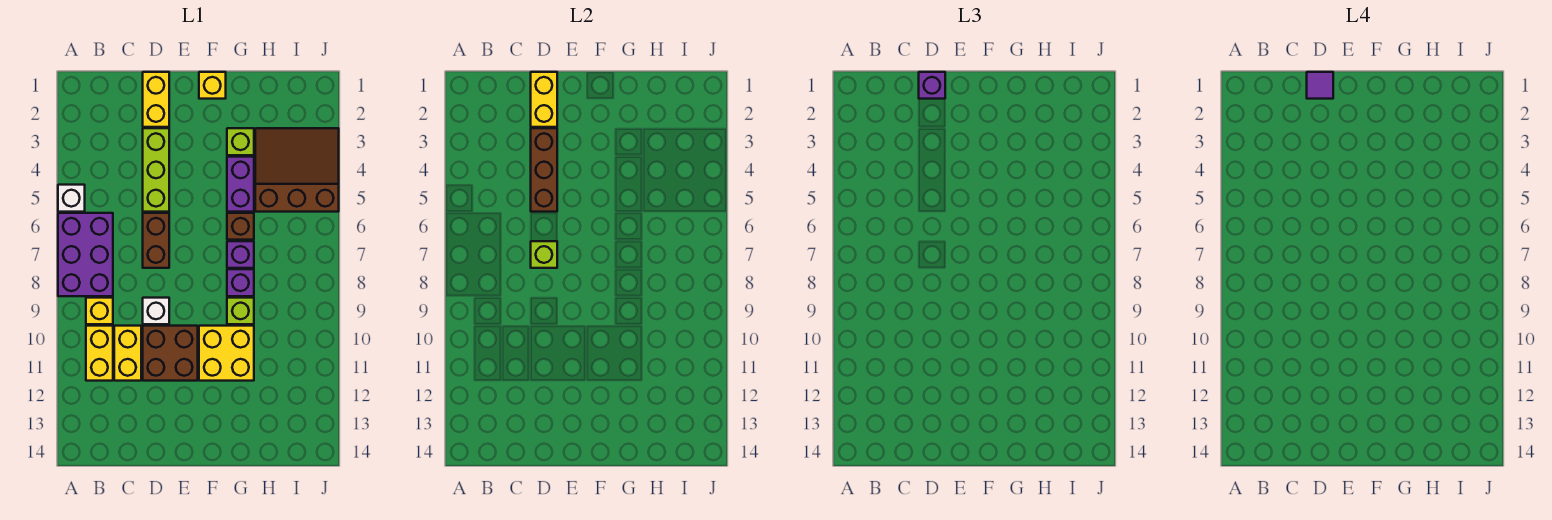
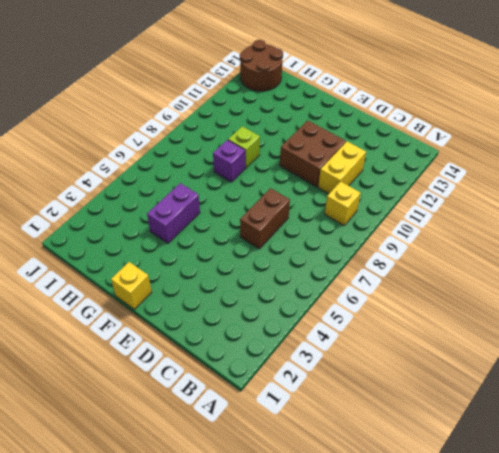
brown round brick I13:J14 level 1 -> none
none -> white brick A5 level 1
none -> purple brick A6:B8 level 1
none -> yellow brick B10:B11 level 1

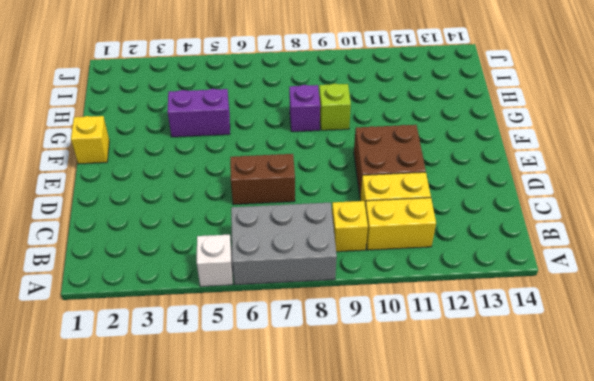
grey brick A6:B8 level 1 -> purple brick A6:B8 level 1
none -> yellow brick D1:D2 level 1
none -> lime brick D3:D5 level 1
none -> white brick D9 level 1

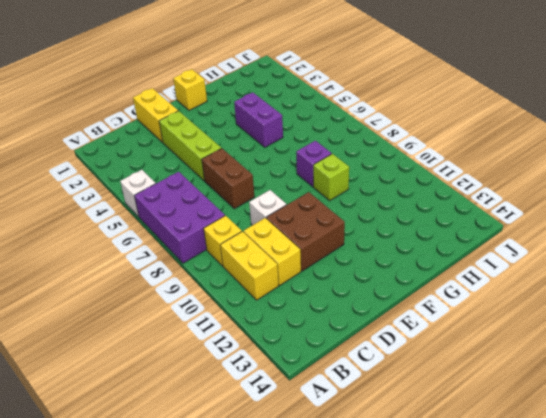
none -> yellow brick F10:G11 level 1
none -> lime brick G3 level 1
none -> brown brick G6 level 1

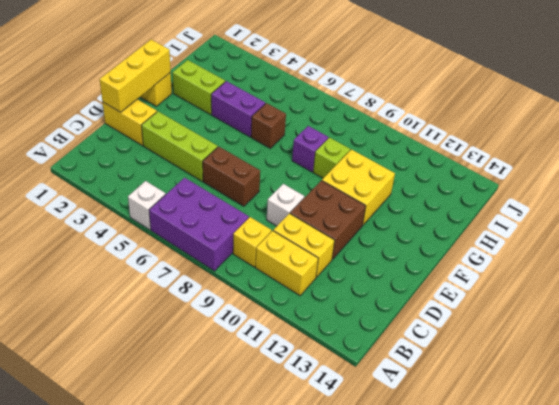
yellow brick D1:F1 level 2 -> yellow brick D1:D2 level 2
lime brick G2:G3 level 1 -> lime brick G3 level 1
none -> purple brick G7 level 1
none -> brown slope H3:J5 level 1 top 5
none -> brown brick D3:D5 level 2

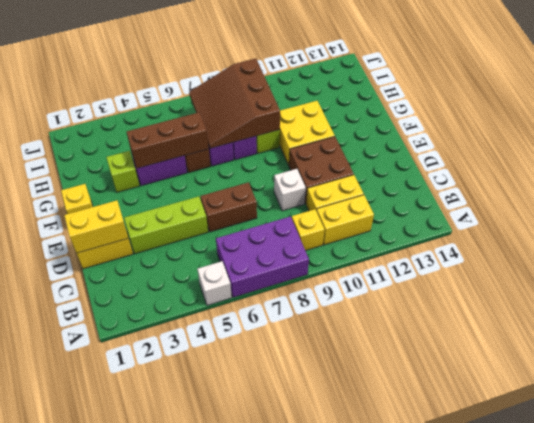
brown brick G4:G6 level 2 -> brown brick D3:D5 level 2
brown slope G7:I9 level 2 top 9 -> brown slope H3:J5 level 1 top 5
none -> lime brick D7 level 2
none -> purple brick D1 level 3
none -> purple tile D1 level 4

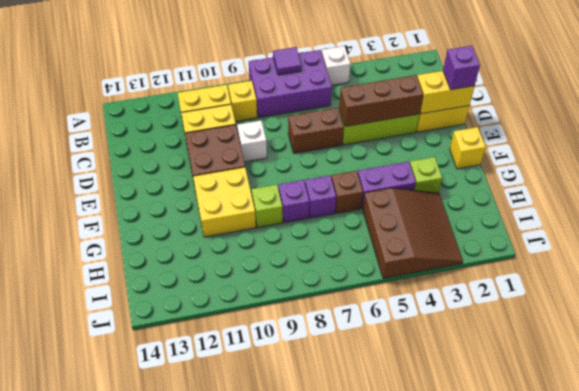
purple tile A7 level 2 -> purple tile D1 level 4
none -> lime brick D7 level 2

